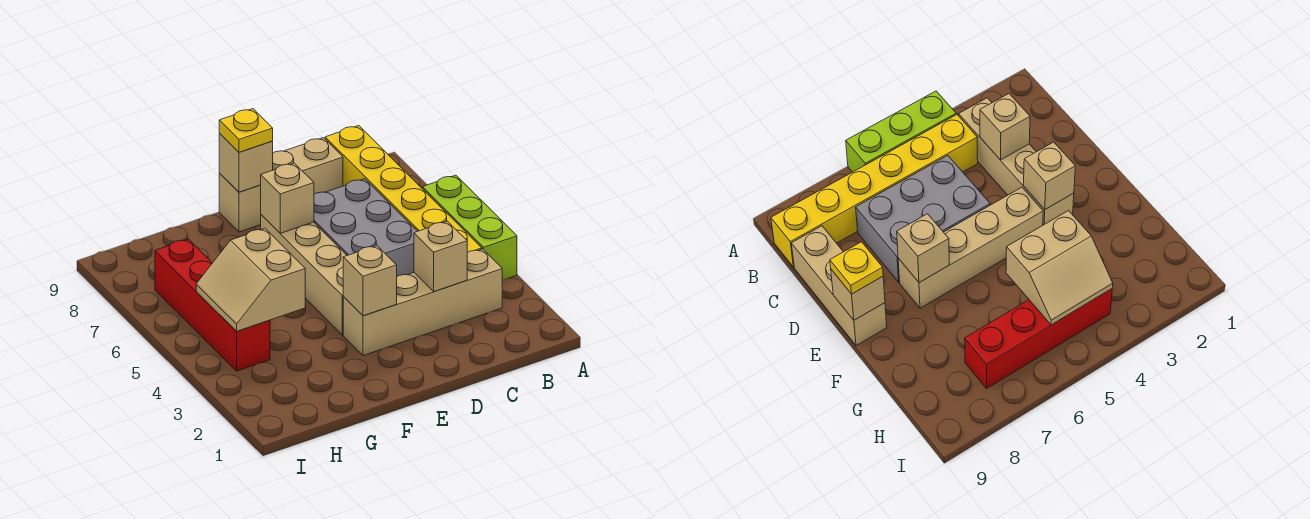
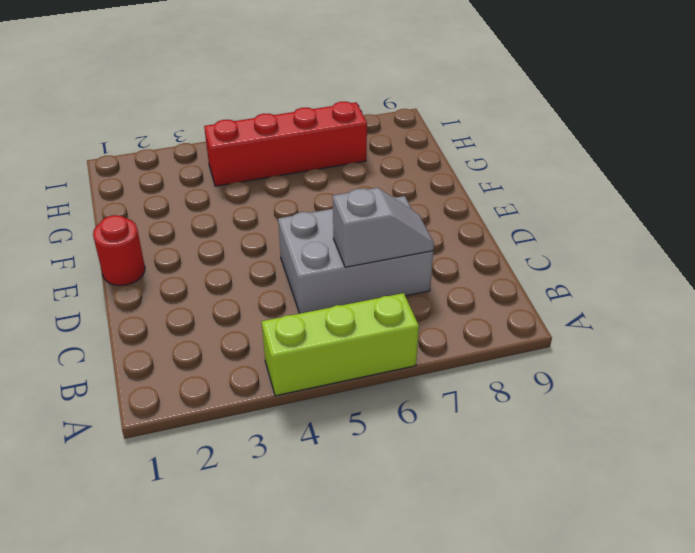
grey slope C6:C7 level 2 top 6 -> none
red round brick E1 level 1 -> none
none -> tan brick B3:E3 level 1
none -> yellow brick B4:B9 level 1
none -> tan brick C9:E9 level 1

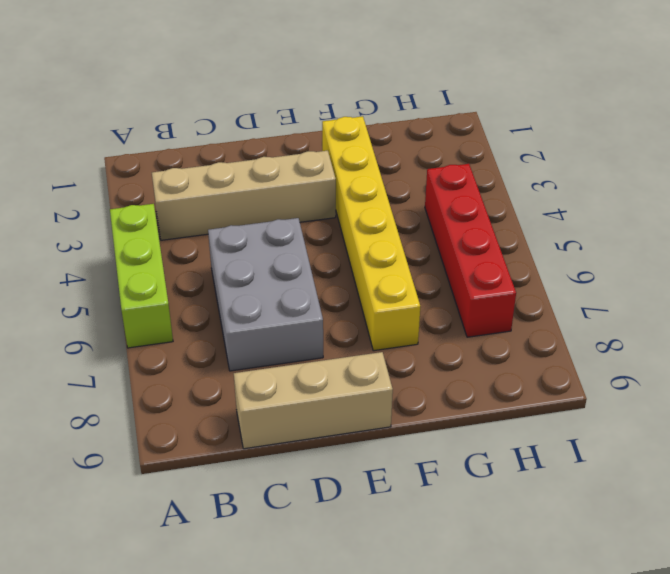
yellow brick F2:F7 level 1 -> yellow brick B4:B9 level 1
none -> tan brick E4:E7 level 1
none -> tan brick C3 level 2
none -> tan brick E3 level 2

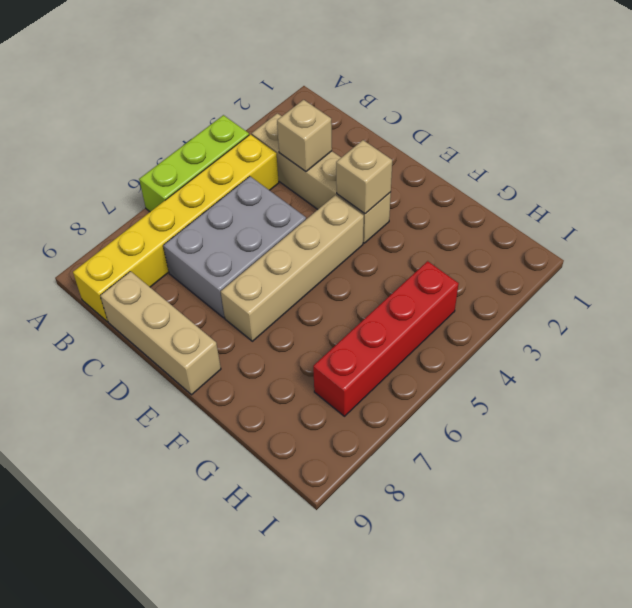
none -> tan brick E7 level 2
none -> tan brick E9 level 2
none -> tan slope G4:H5 level 2 top G

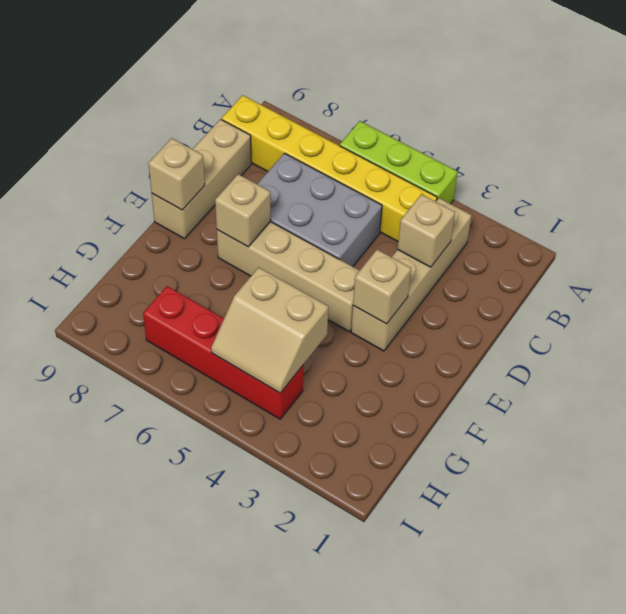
none -> yellow plate E9 level 3

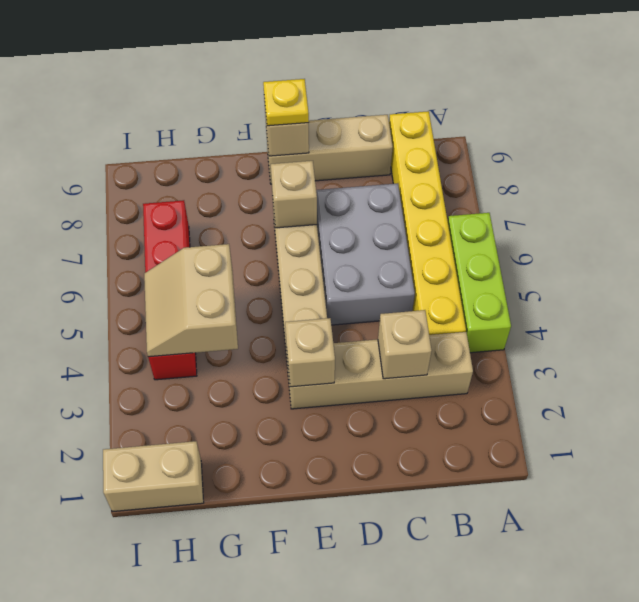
tan brick H1:I1 level 1 -> none

